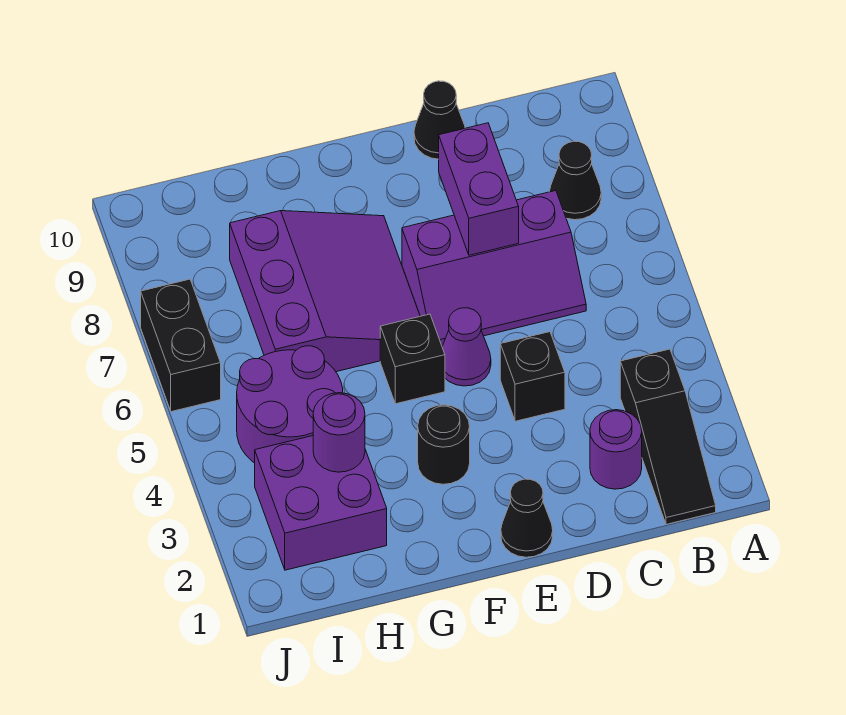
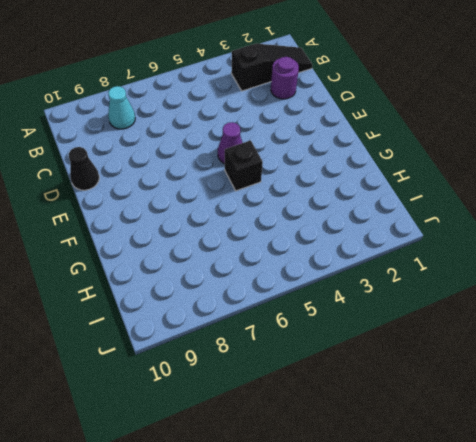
cyan cone B8 level 1 -> black cone B8 level 1
none -> purple slope C6:E7 level 1 top 7
none -> black brick D4 level 1
none -> black cone E1 level 1

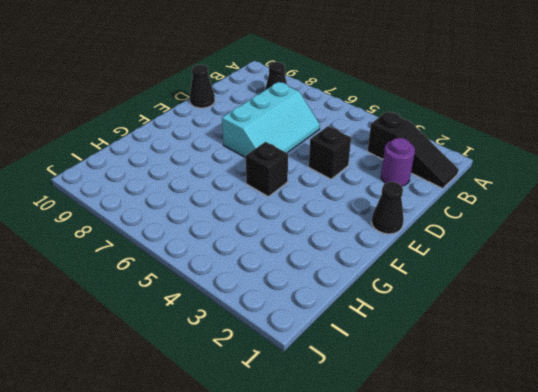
cyan slope C6:E7 level 1 top 7 -> purple slope C6:E7 level 1 top 7
none -> purple cone E5 level 1
none -> black round brick F3 level 1
none -> purple slope F6:H8 level 1 top H

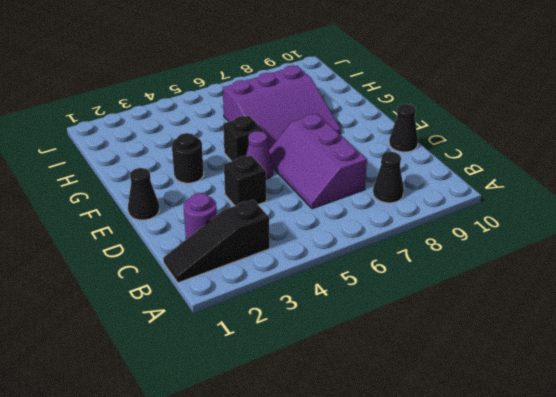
none -> purple brick H2:I3 level 1
none -> purple round brick H4:I5 level 1
none -> black brick J6:J7 level 1

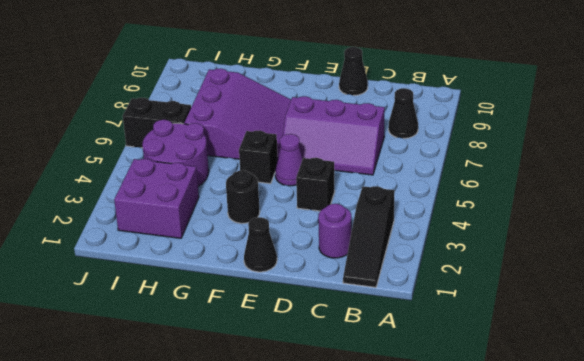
black brick I6:J6 level 1 -> black brick J6:J7 level 1
none -> purple brick D7:D8 level 2
none -> purple round brick H3 level 2

